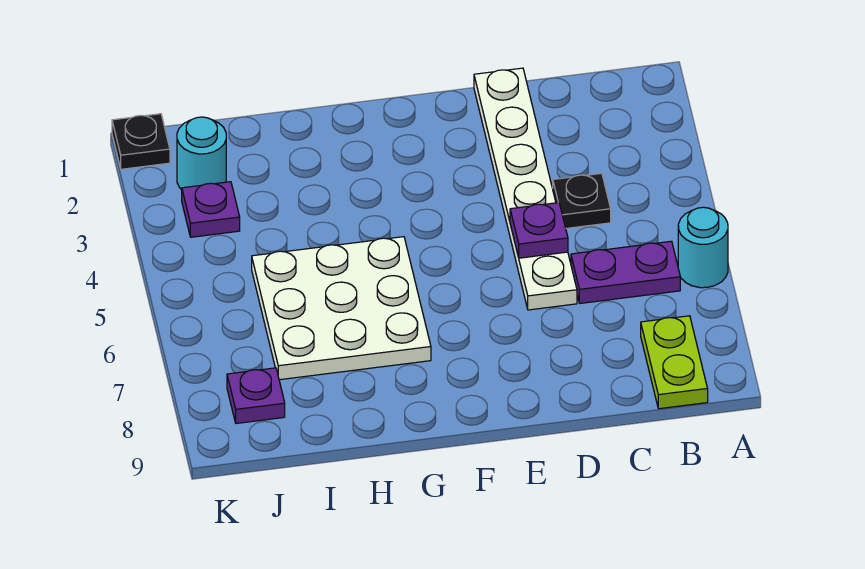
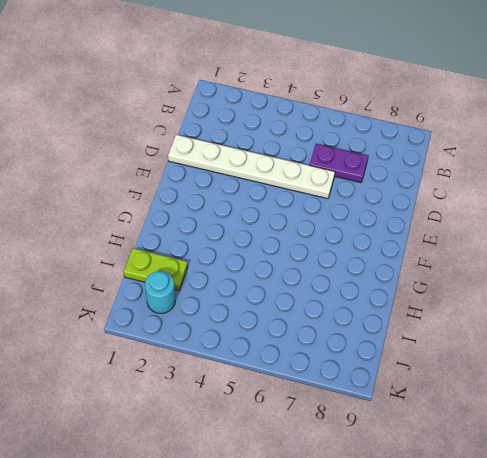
purple plate C6:C7 level 1 -> purple plate B6:C6 level 1
lime plate I1:I2 level 1 -> lime plate B8:B9 level 1
none -> cyan round brick A6 level 1
none -> black plate C4 level 1

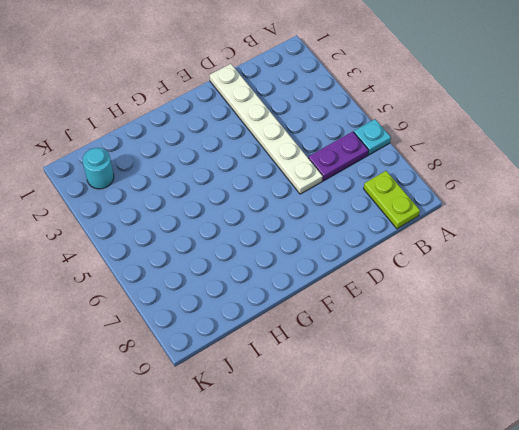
cyan plate A6 level 1 -> cyan round brick A6 level 1
none -> black plate C4 level 1
none -> white plate G5:I7 level 1

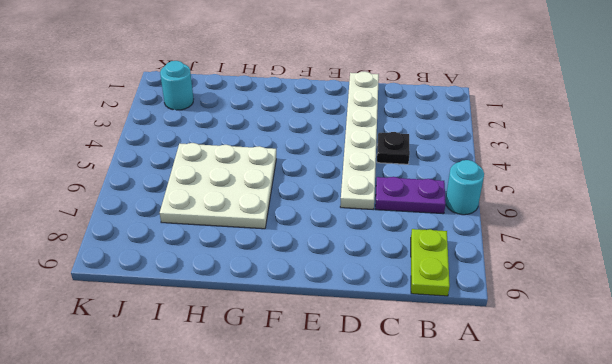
none -> purple plate J3 level 1
none -> purple plate J8 level 1

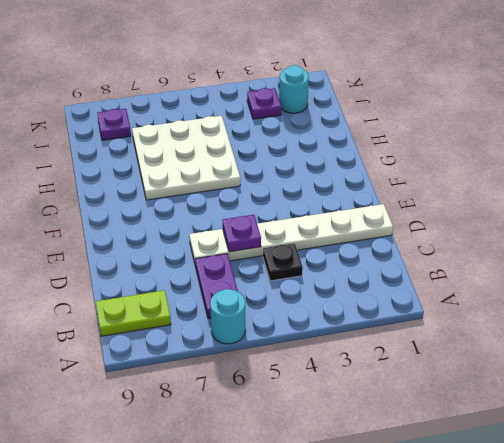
none -> black plate K1 level 1

